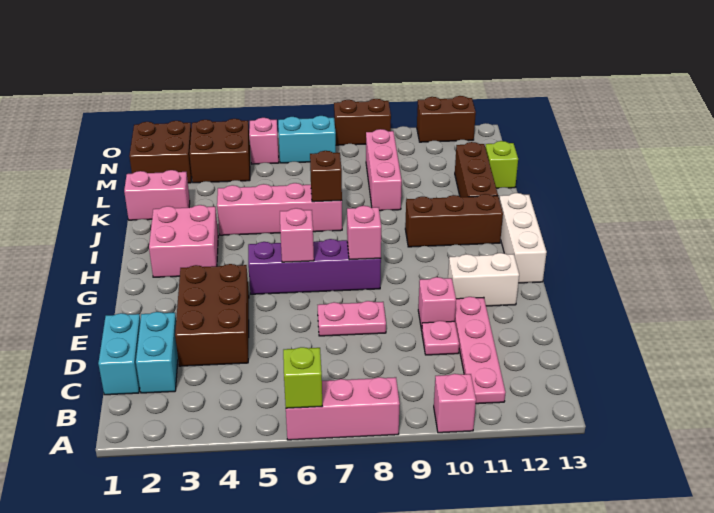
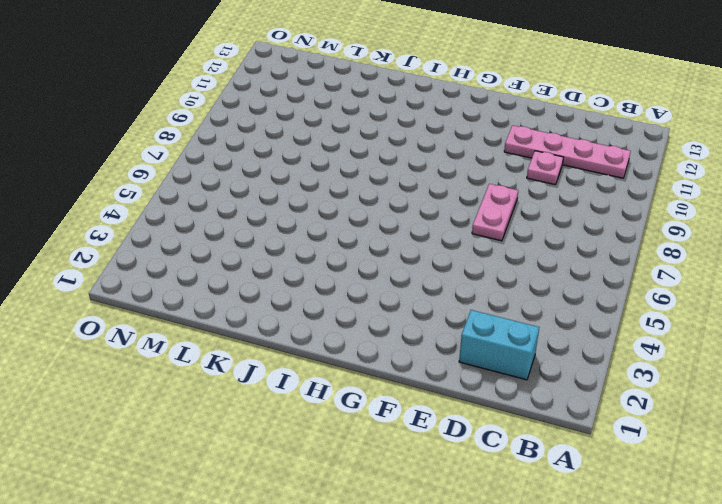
none -> pink brick A6:A8 level 1
none -> pink brick A10 level 1
none -> cyan brick C1:D1 level 1

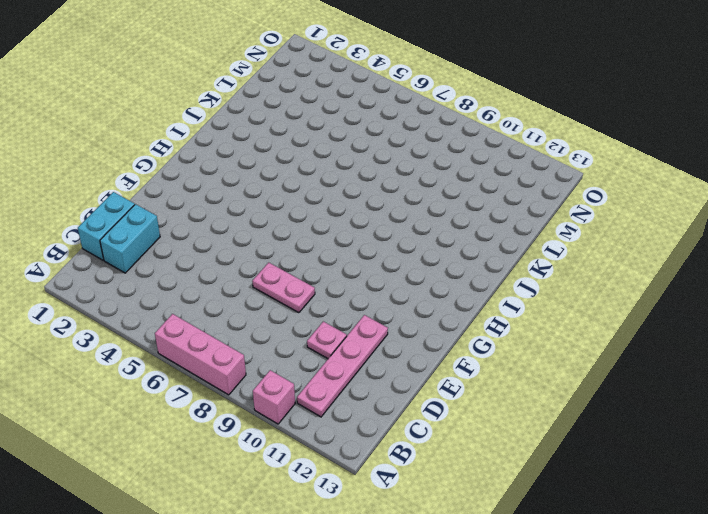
none -> brown brick D3:F4 level 1
none -> pink brick E10 level 1
none -> white brick F11:F12 level 1

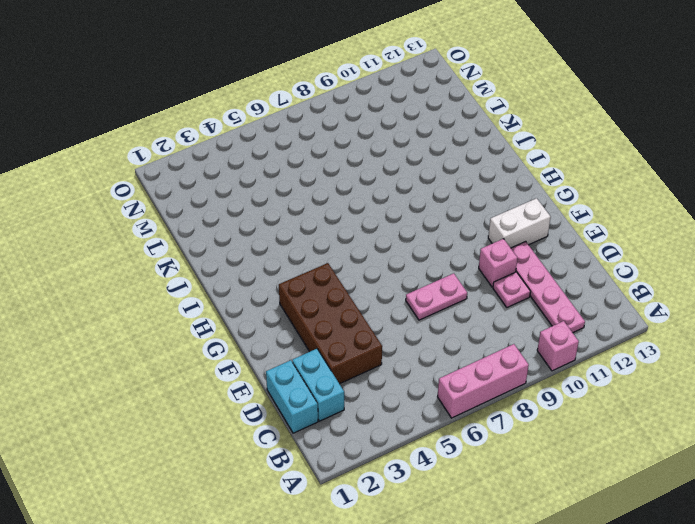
brown brick D3:G4 level 1 -> brown brick D3:F4 level 1
none -> purple brick G5:G8 level 1
none -> white brick G13:I13 level 1
none -> pink brick H2:I3 level 1

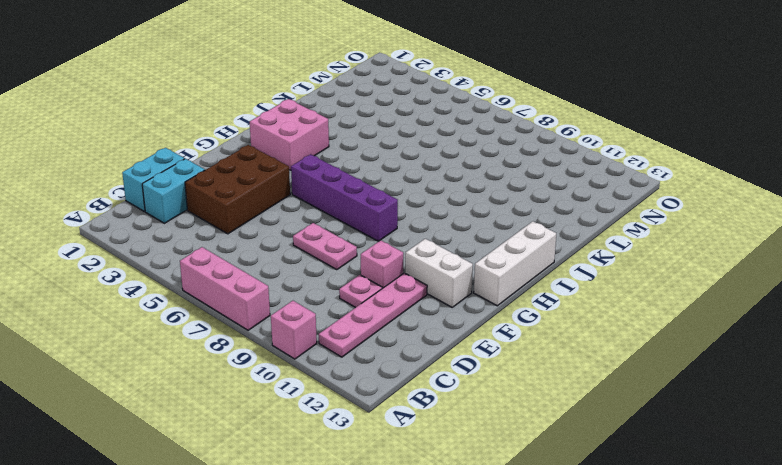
none -> brown brick I10:I12 level 1
none -> pink brick J4:J7 level 1
none -> brown brick J12:L12 level 1

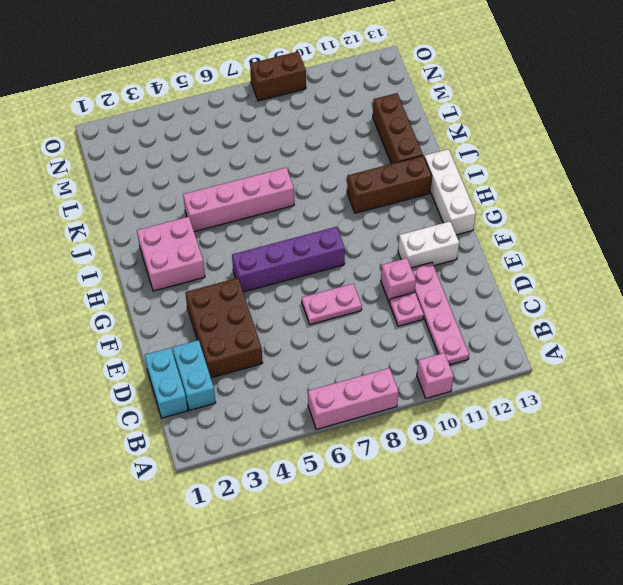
none -> pink brick K1:K2 level 1
none -> pink brick K9:M9 level 1
none -> lime brick L13 level 1

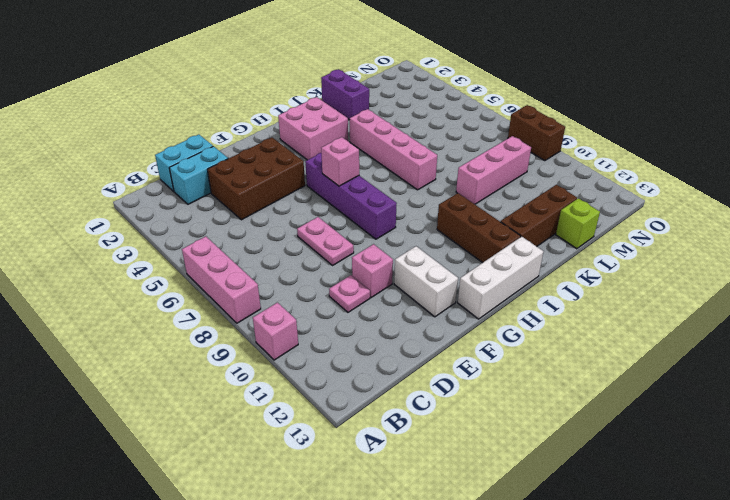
purple brick K1:K2 level 1 -> pink brick K1:K2 level 1
none -> pink plate B11:E11 level 1
none -> brown brick M1:N2 level 1
none -> brown brick M3:N4 level 1

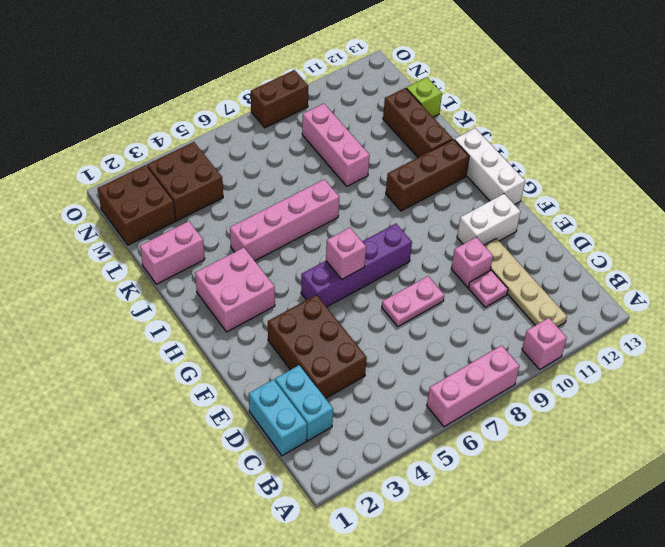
tan plate B11:E11 level 1 -> pink plate B11:E11 level 1
none -> pink brick N5 level 1
none -> cyan brick N6:N7 level 1
none -> brown brick O11:O12 level 1

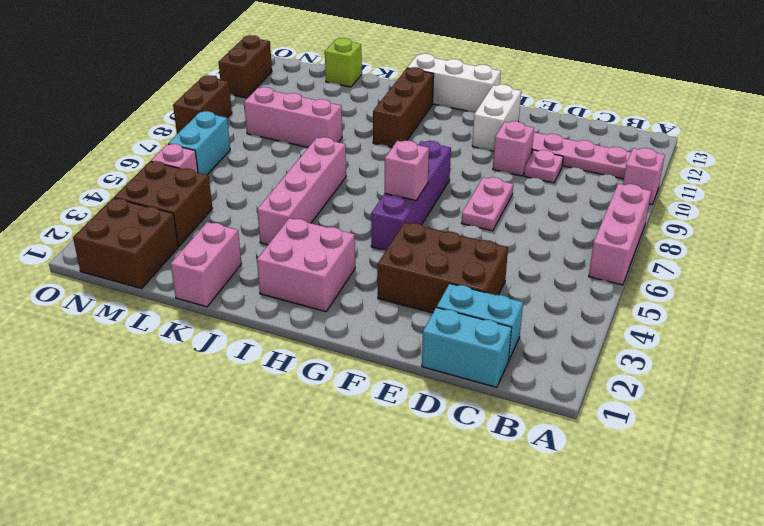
none -> brown brick J12:L12 level 1
none -> lime brick A6 level 2
none -> pink brick G8 level 2

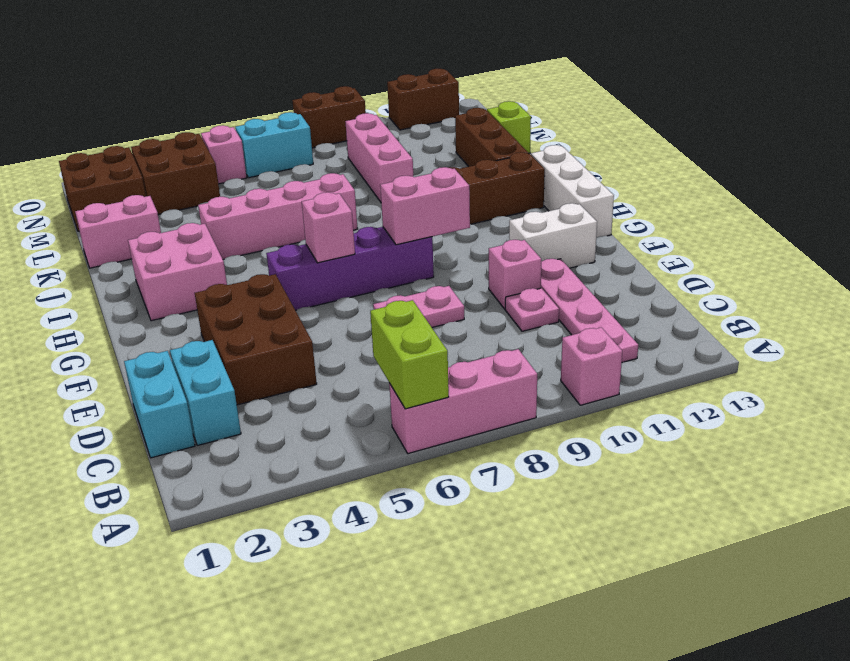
lime brick A6:B6 level 2 -> lime brick A6 level 2
pink brick G8:G9 level 2 -> pink brick G8 level 2
none -> brown brick J7 level 2

